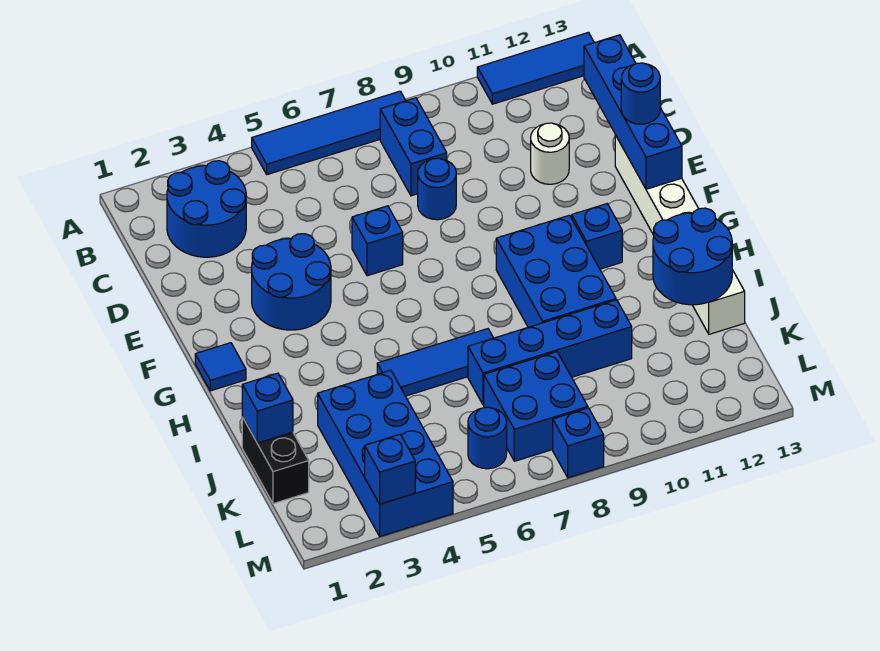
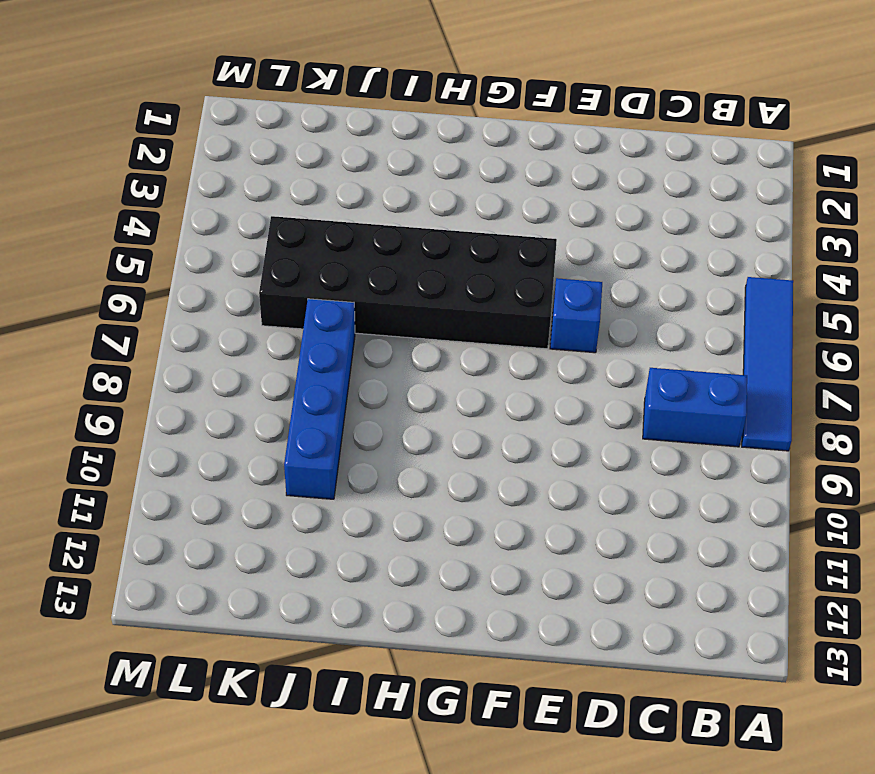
black brick F5:K6 level 1 -> blue tile I5:I7 level 1
none -> blue tile A11:A13 level 1
none -> blue round brick B2:C3 level 1
none -> blue round brick D8 level 1

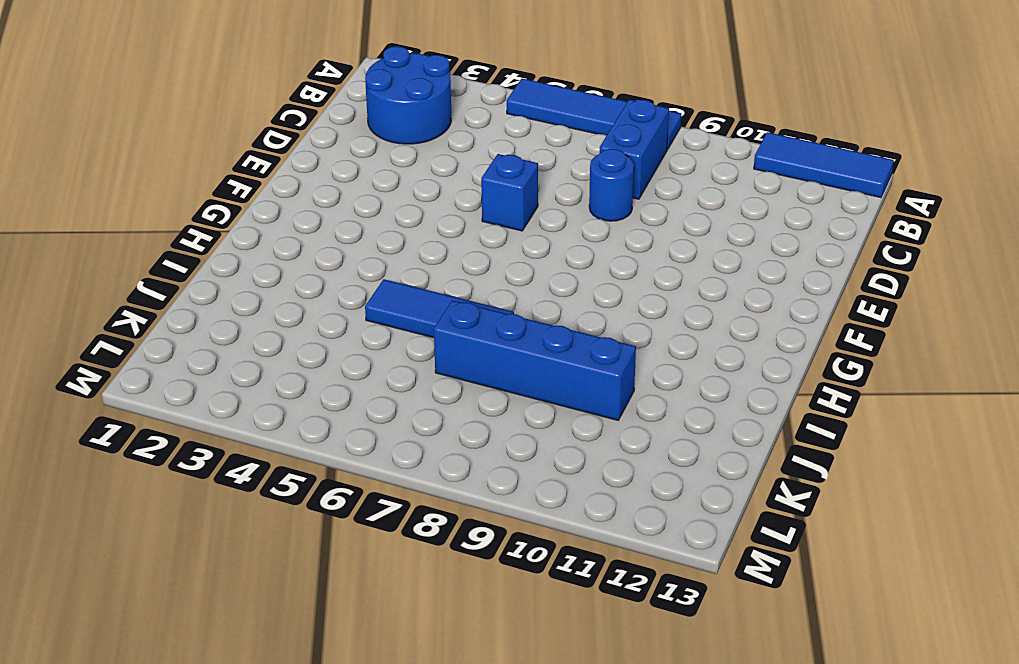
none -> white round brick D11 level 1
none -> blue round brick E3:F4 level 1
none -> white brick E13:J13 level 1

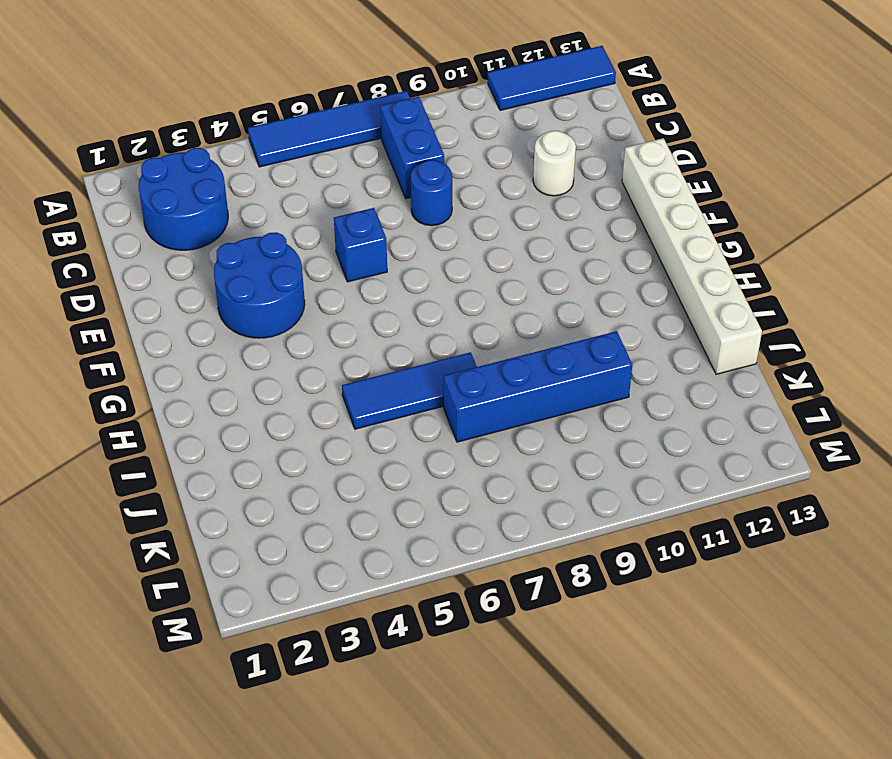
none -> blue tile G1 level 1
none -> blue brick G9:I10 level 1
none -> blue brick G11 level 1

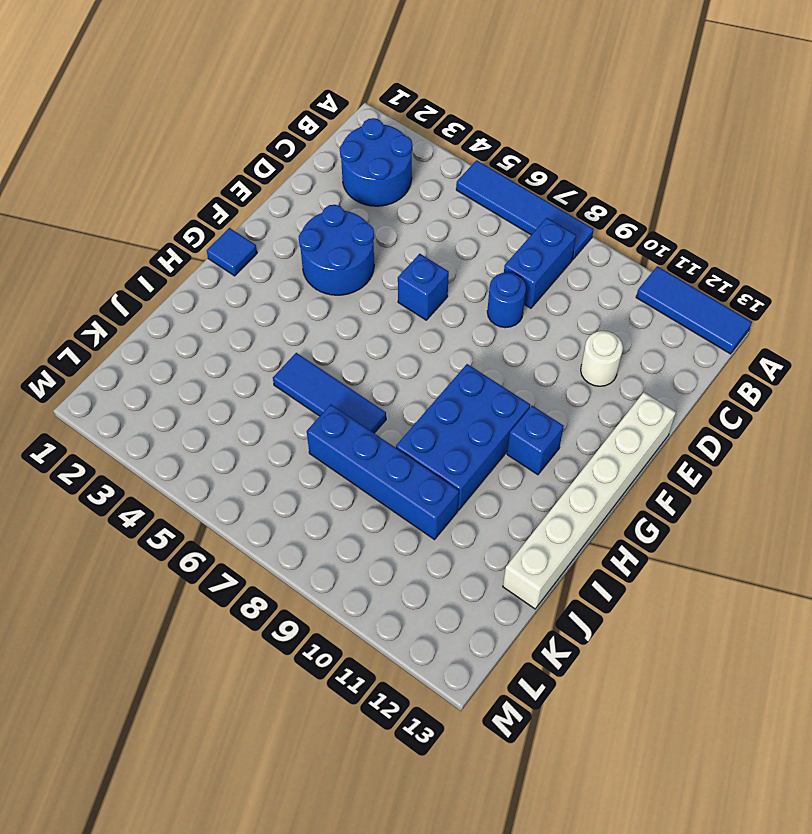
none -> black brick J1:K1 level 1
none -> blue brick J3:M4 level 1
none -> blue brick K7:L8 level 1

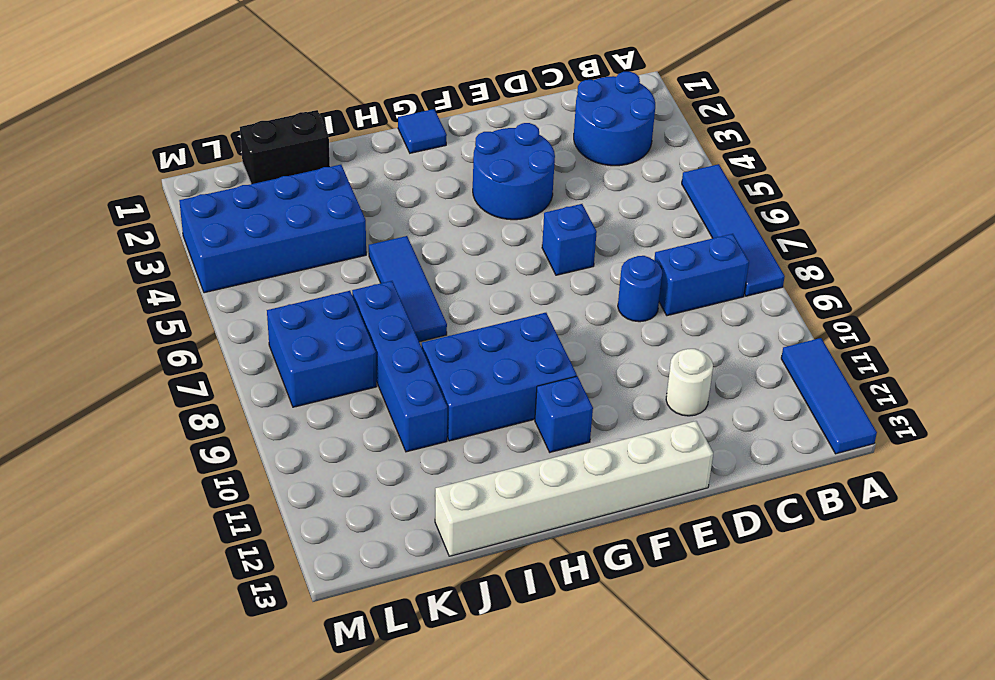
none -> blue round brick L6 level 1
none -> blue brick M8 level 1
none -> blue brick C13:F13 level 2

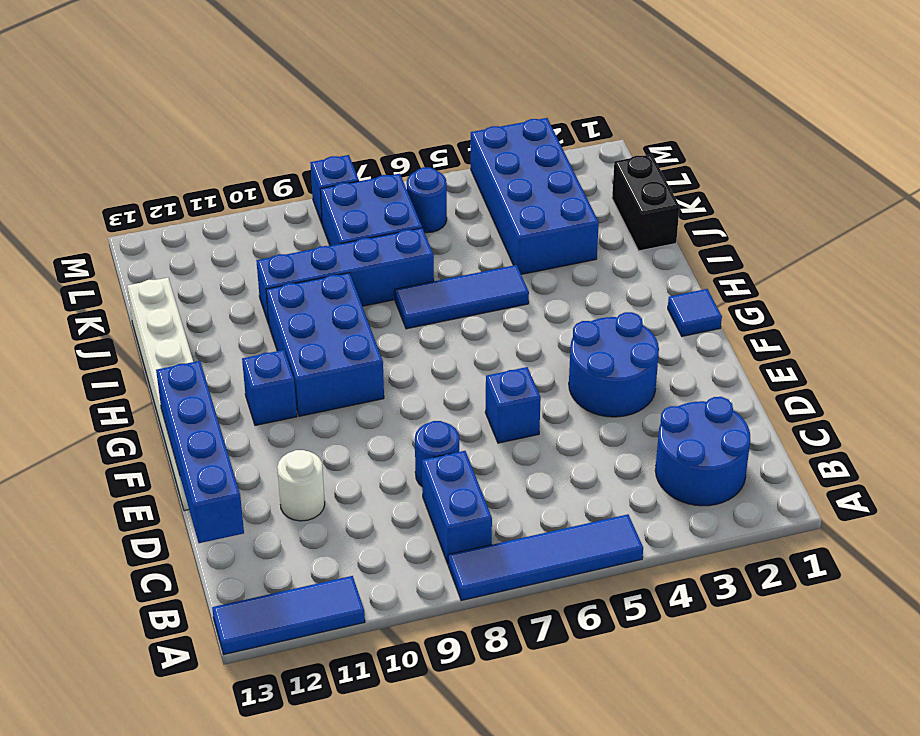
none -> blue round brick I12:J13 level 2
none -> blue brick J1 level 2
none -> blue brick M3 level 2

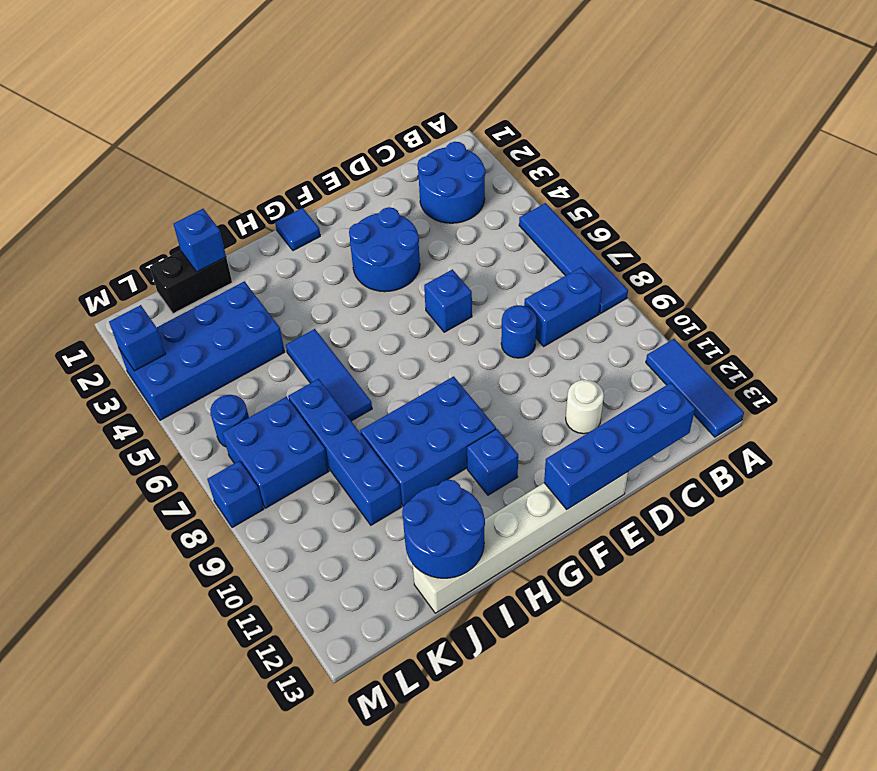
none -> blue round brick E13 level 3

